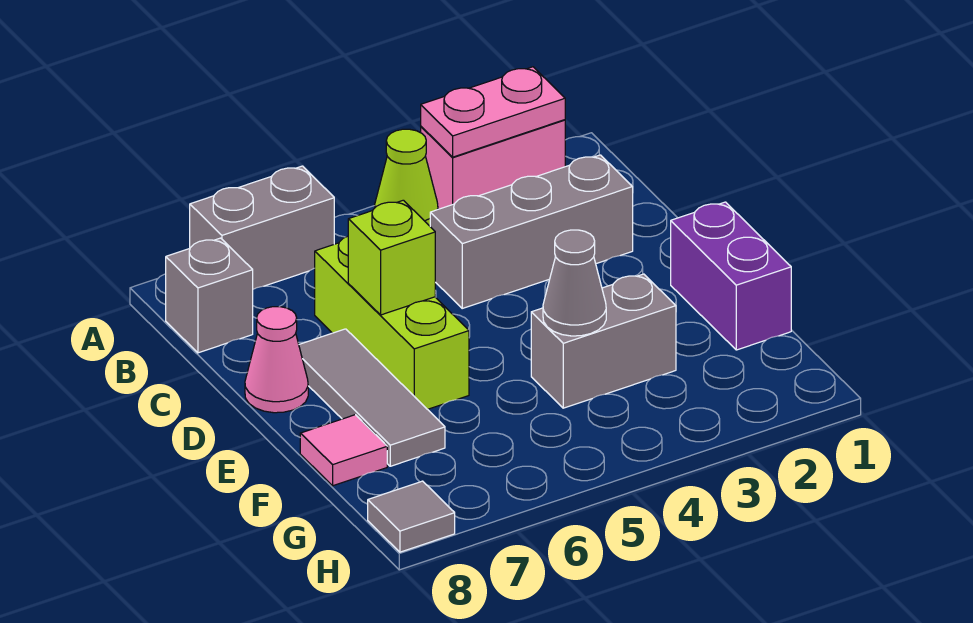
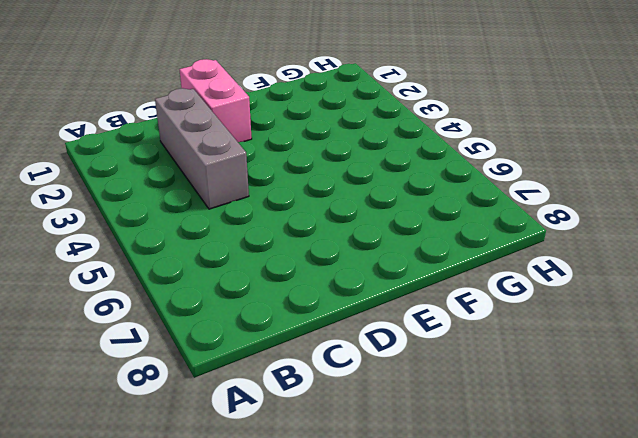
pink brick D1:D2 level 1 -> pink brick A2:A3 level 1
none -> lime cone A4 level 1
none -> grey brick A6:A7 level 1
none -> grey brick B8 level 1

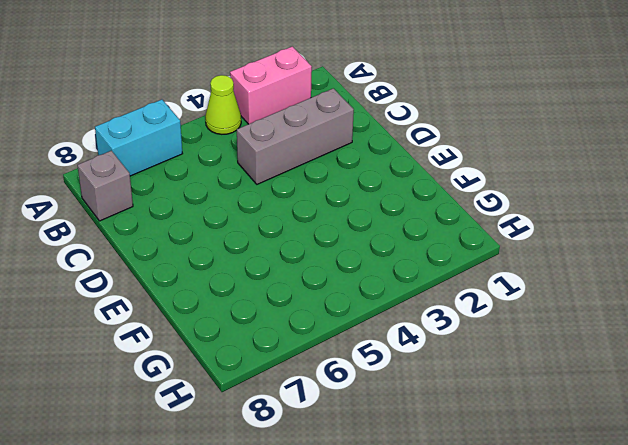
cyan brick A6:A7 level 1 -> grey brick A6:A7 level 1
none -> lime brick C6:E6 level 1
none -> grey tile D7:F7 level 1
none -> pink cone D8 level 1

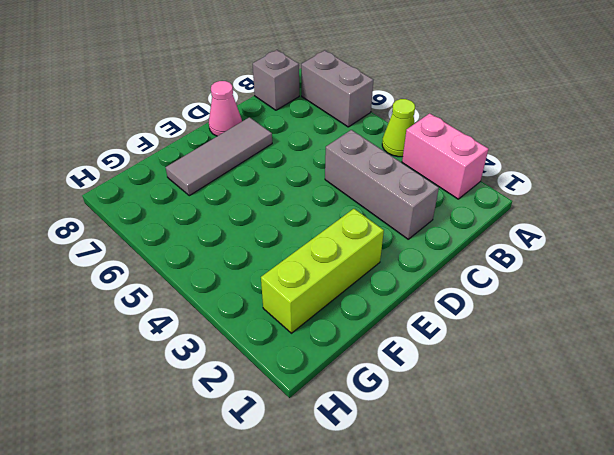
lime brick E2:G2 level 1 -> lime brick C6:E6 level 1
none -> purple brick E1:F1 level 1
none -> grey brick F3:F4 level 1
none -> pink tile F8 level 1

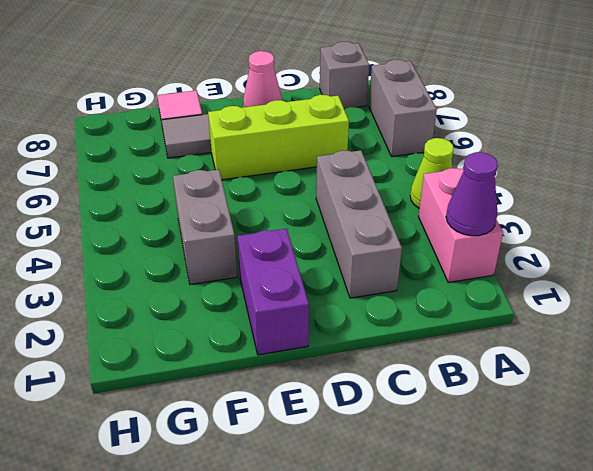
purple cone A2 level 2 -> pink plate A2:A3 level 2
purple brick E1:E2 level 1 -> purple brick E1:F1 level 1
none -> grey tile H8 level 1
none -> lime brick D6 level 2
none -> grey cone F4 level 2

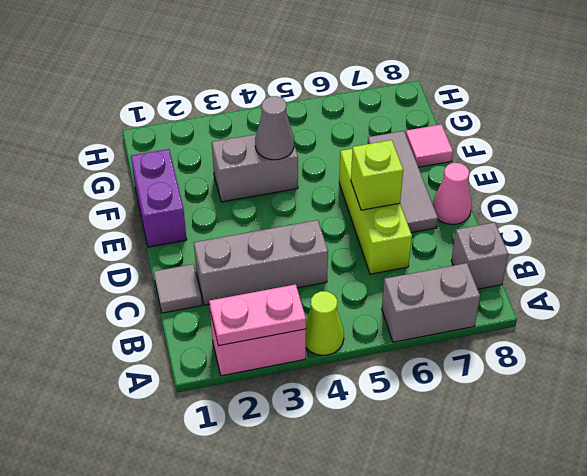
grey tile C1 level 1 -> grey tile H8 level 1

